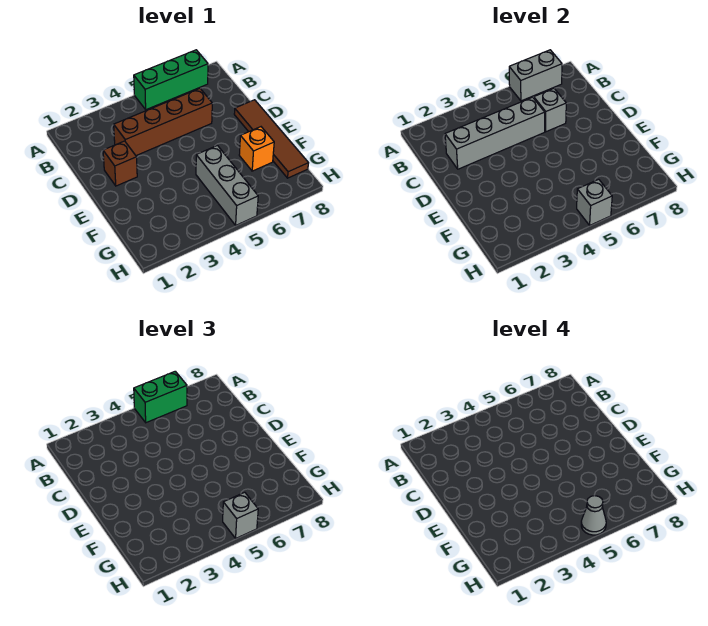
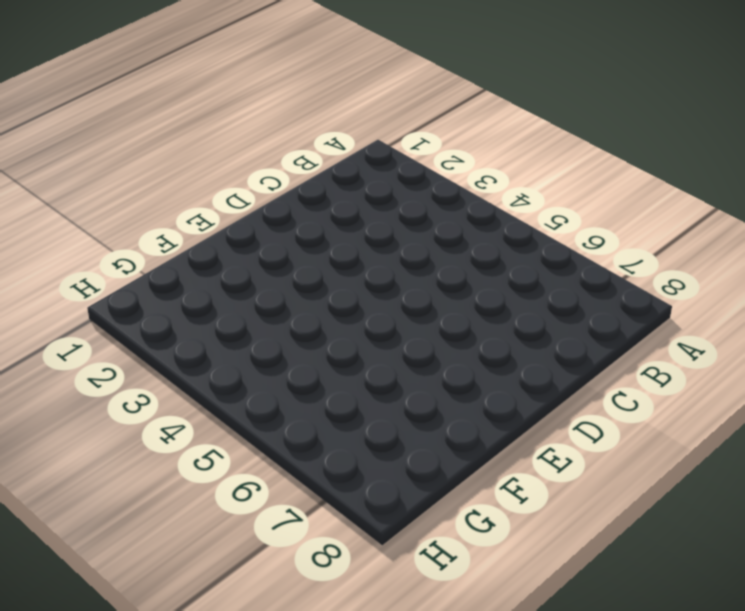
none -> green brick A5:A7 level 1
none -> brown brick C3:C6 level 1
none -> brown brick D2 level 1

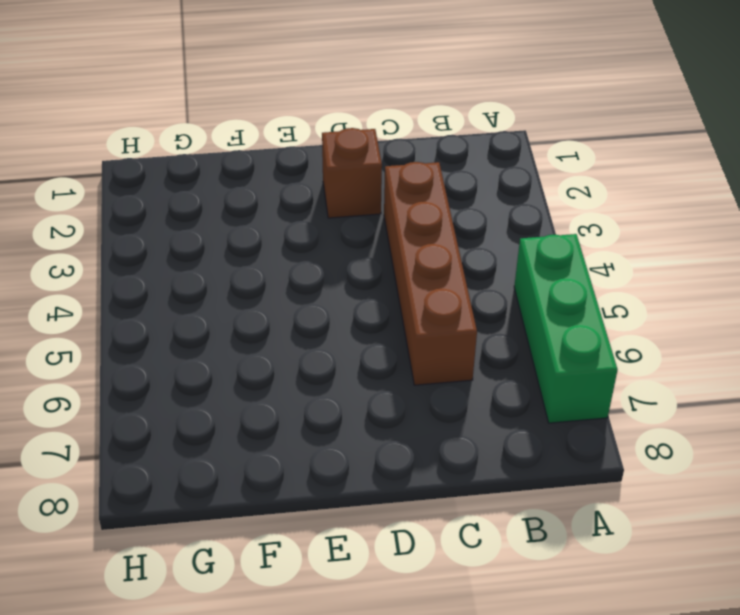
none -> brown tile D8:G8 level 1
none -> grey brick F5:H5 level 1
none -> orange brick F7 level 1

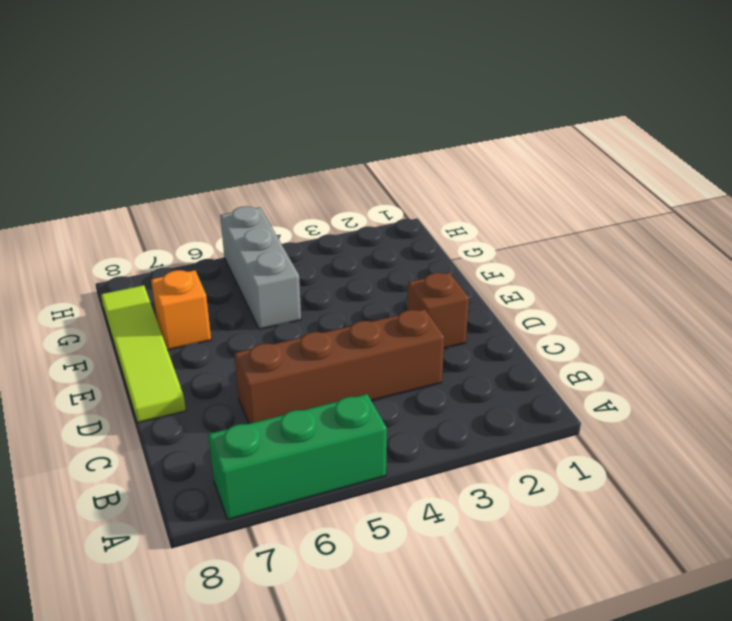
lime tile D8:G8 level 1 -> brown tile D8:G8 level 1
none -> grey brick A6:A7 level 2
none -> grey brick C2:C5 level 2
none -> grey brick C6 level 2

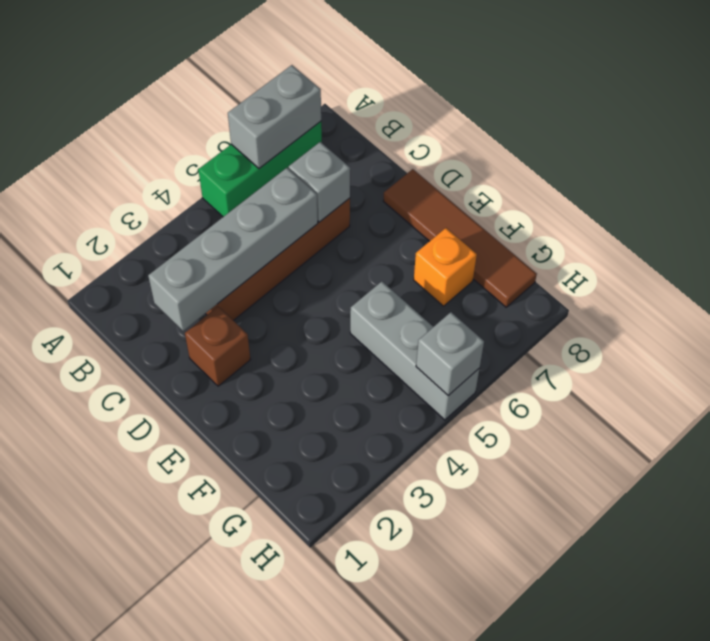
none -> green brick A5:A6 level 3
none -> grey brick H5 level 3
none -> grey cone H5 level 4

